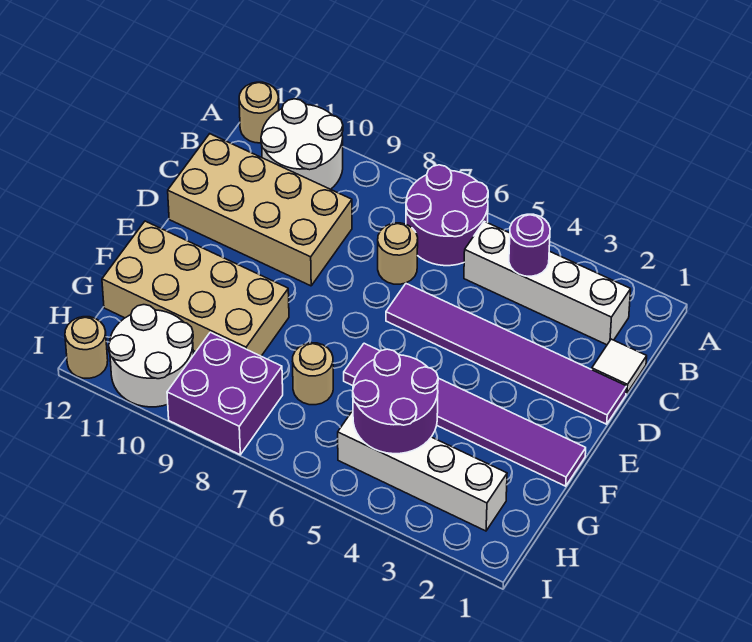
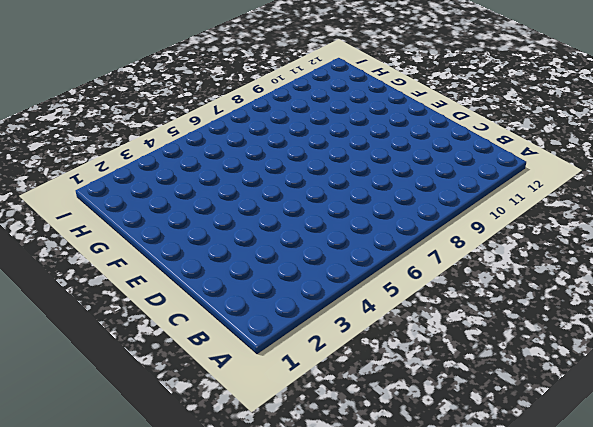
none -> purple round brick A6:B7 level 1
none -> white round brick A10:B11 level 1
none -> tan round brick A12 level 1

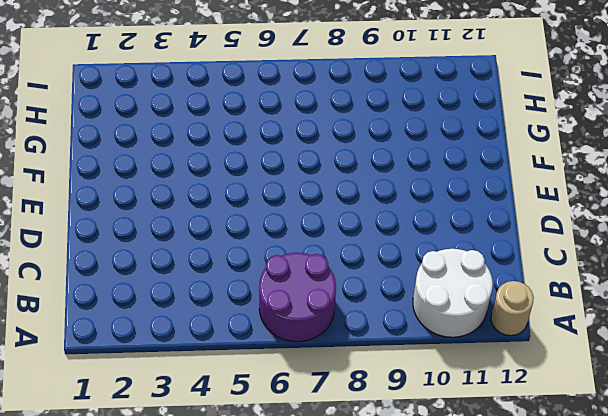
none -> white brick B2:B5 level 1
none -> white tile C1 level 1
none -> tan round brick C7 level 1

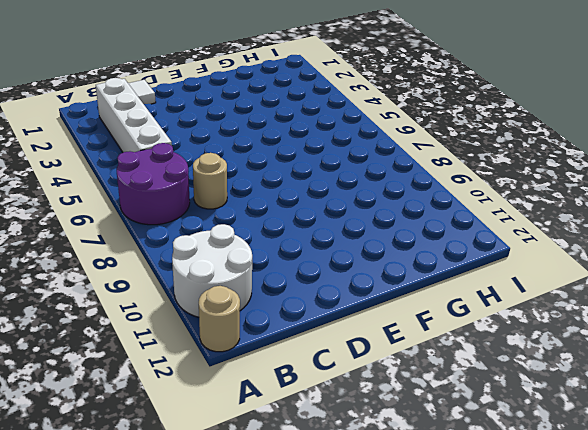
none -> tan brick C9:D12 level 1
none -> purple tile D1:D6 level 1
none -> purple tile F1:F6 level 1

